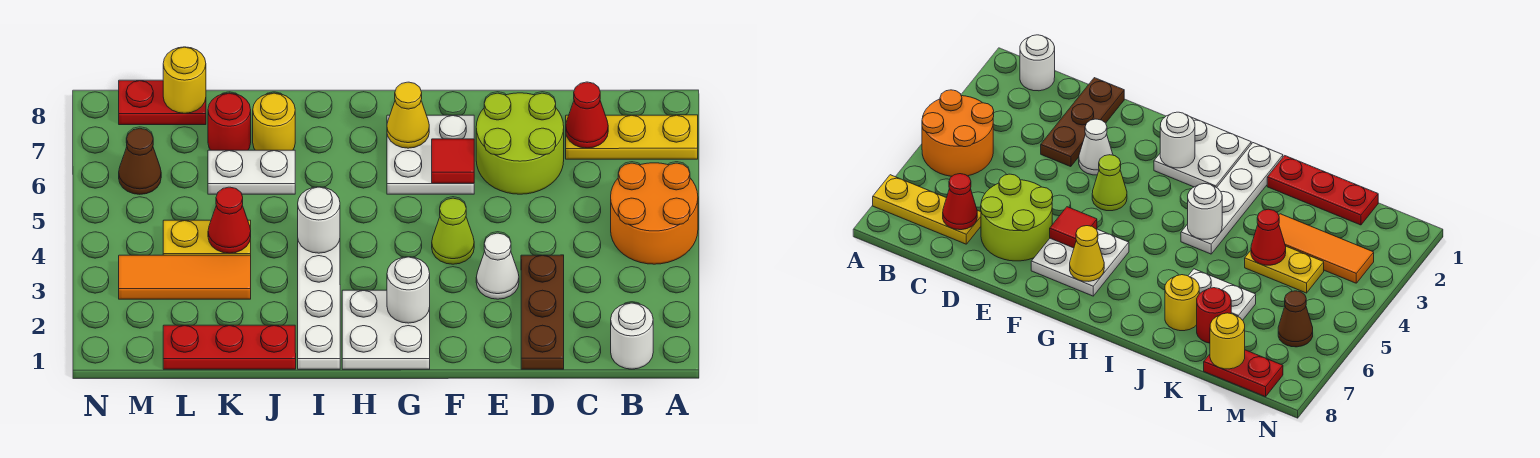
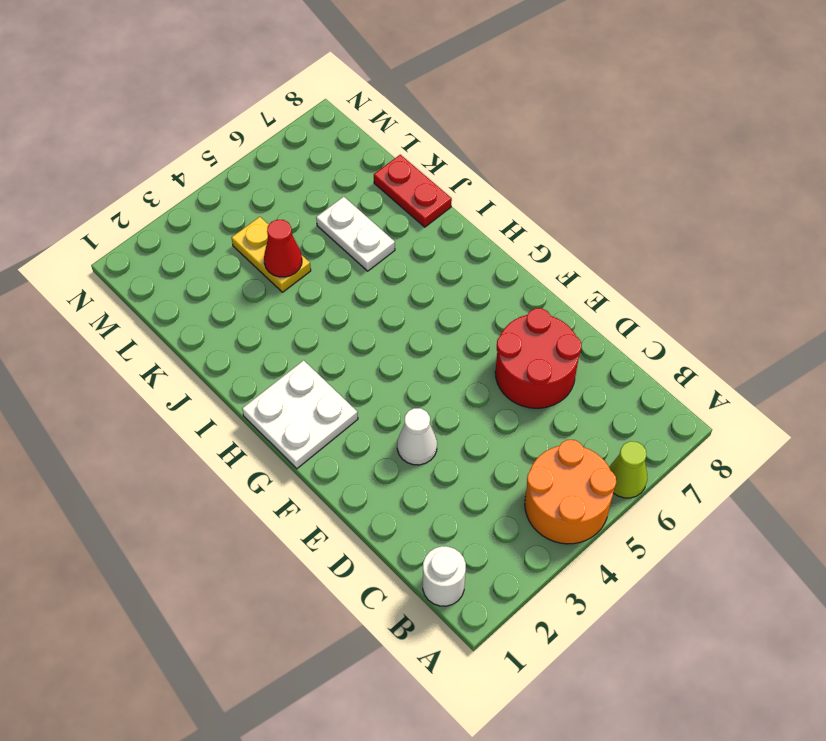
lime cone A6 level 1 -> lime cone F4 level 1
red round brick D6:E7 level 1 -> lime round brick D6:E7 level 1
red plate J8:K8 level 1 -> red plate L8:M8 level 1
none -> yellow plate A7:C7 level 1
none -> brown plate D1:D3 level 1
none -> white plate F6:G7 level 1

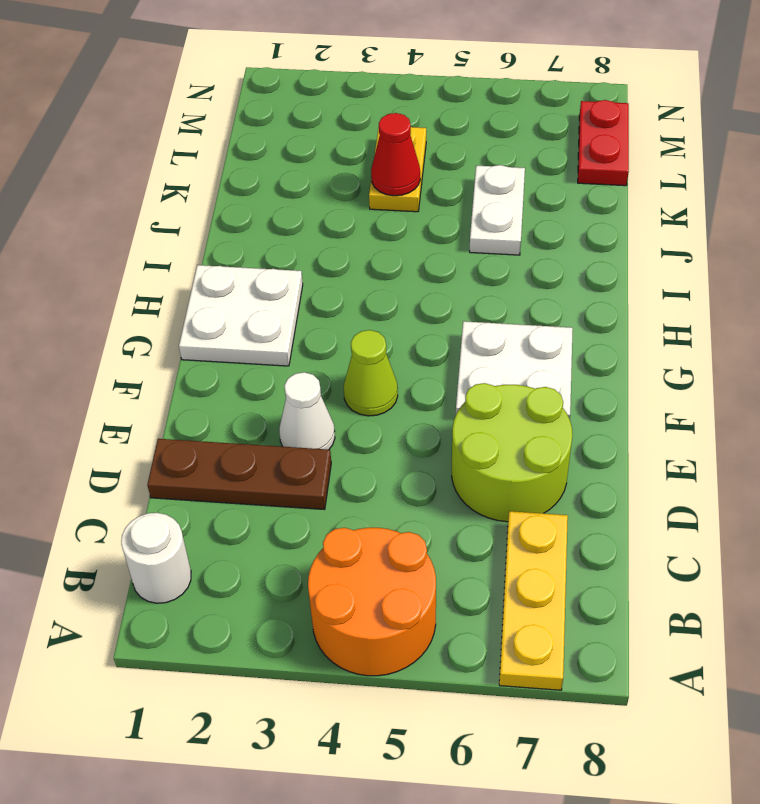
none -> white plate I1:I4 level 1
none -> red plate J1:L1 level 1
none -> yellow round brick J7 level 1

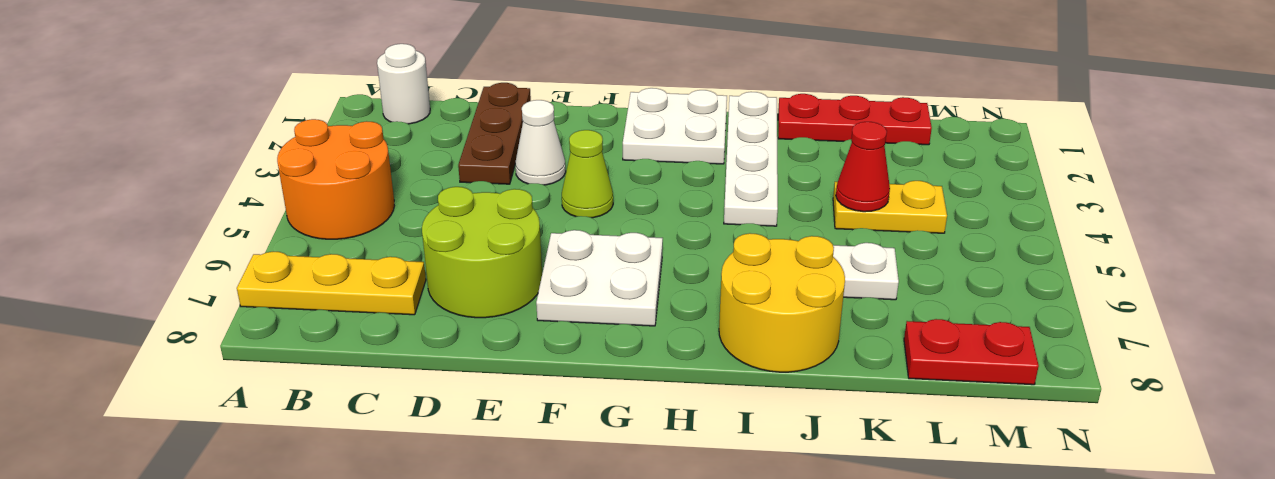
yellow round brick I7:J8 level 1 -> yellow round brick J7 level 1
none -> orange tile K3:M3 level 1
none -> red round brick K7 level 1
none -> brown cone M6 level 1

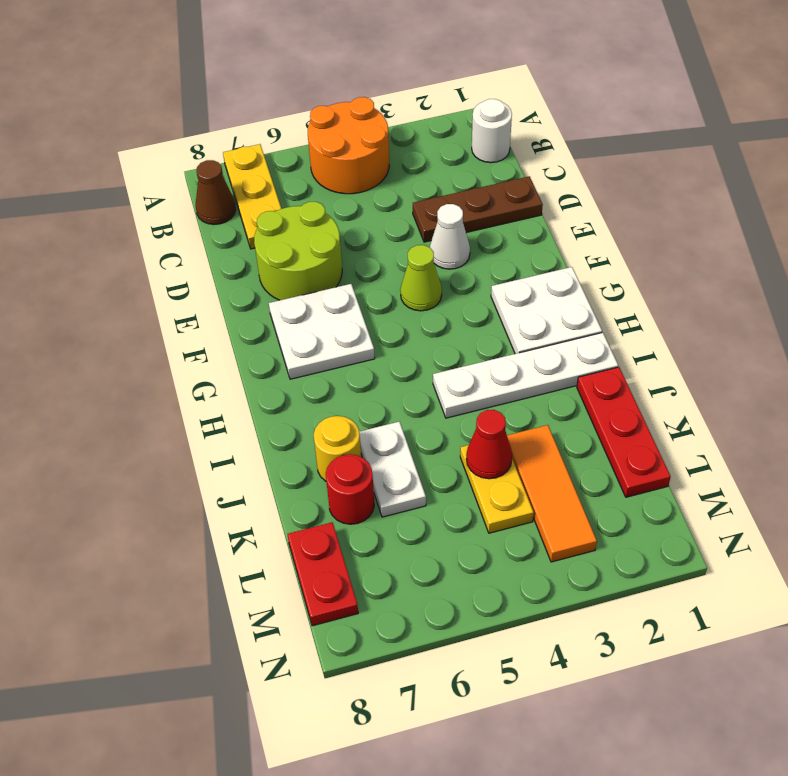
brown cone B8 level 1 -> brown cone M6 level 1
none -> red cone C7 level 2
none -> red tile F6 level 2
none -> white round brick G2 level 2

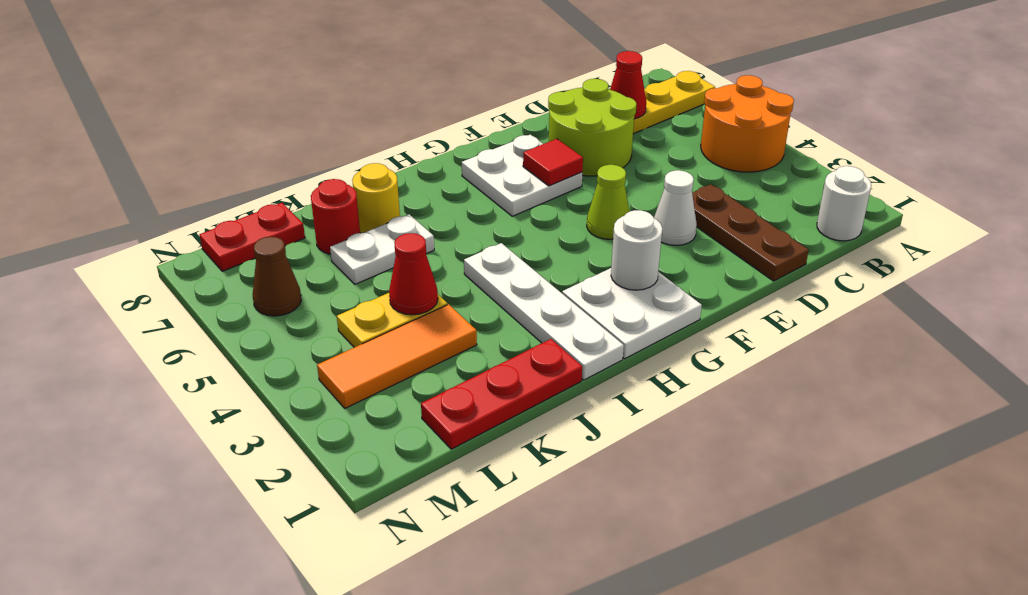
none -> yellow cone G7 level 2
none -> white round brick I4 level 2
none -> yellow round brick L8 level 2

